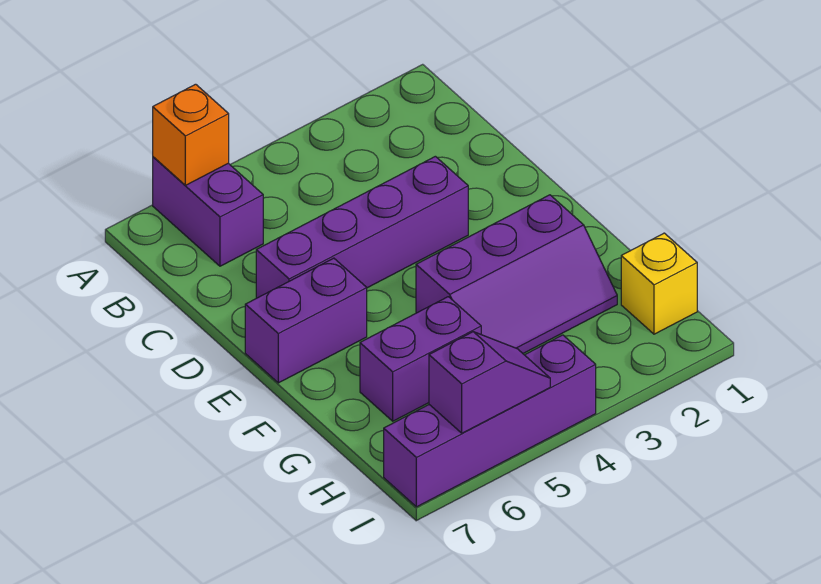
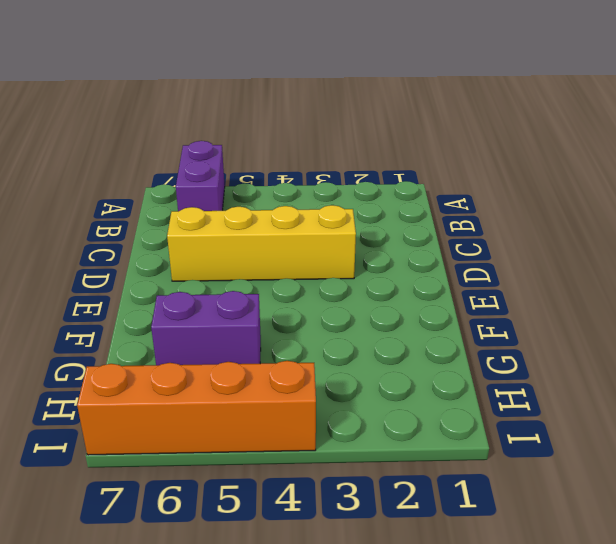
yellow brick D3:D6 level 1 -> purple brick D3:D6 level 1
orange brick I4:I7 level 1 -> purple brick I4:I7 level 1
none -> purple brick E6:E7 level 1
none -> purple slope F2:G4 level 1 top F

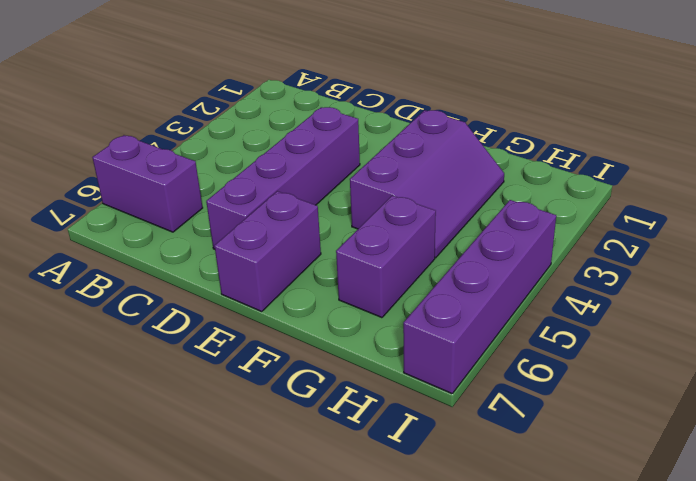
none -> yellow brick H1 level 1
none -> orange brick A6 level 2

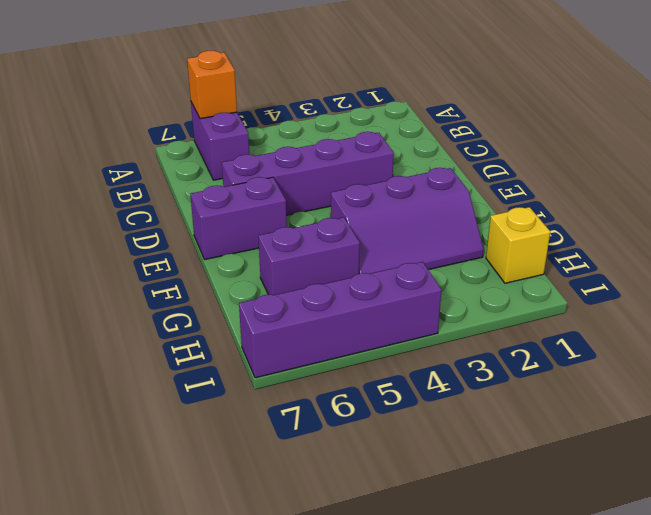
none -> purple slope I5:I6 level 2 top 6

